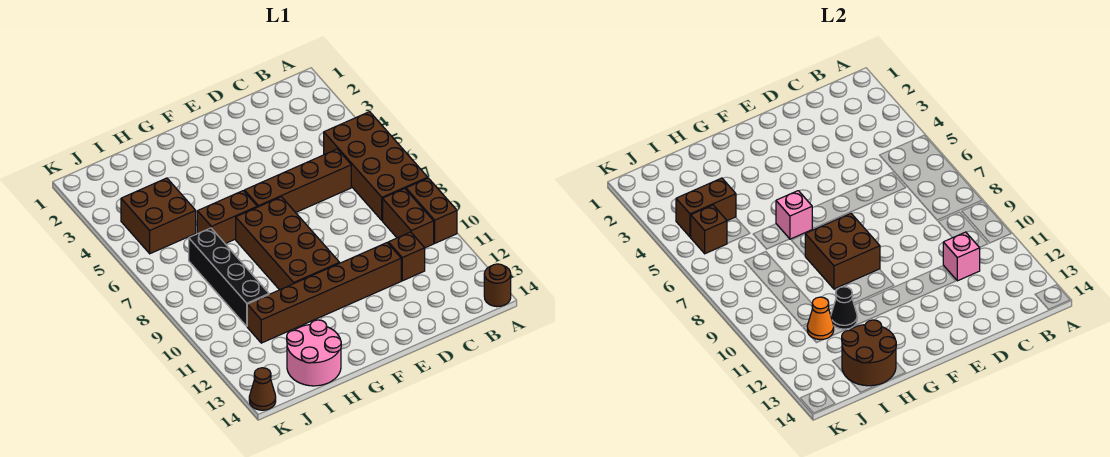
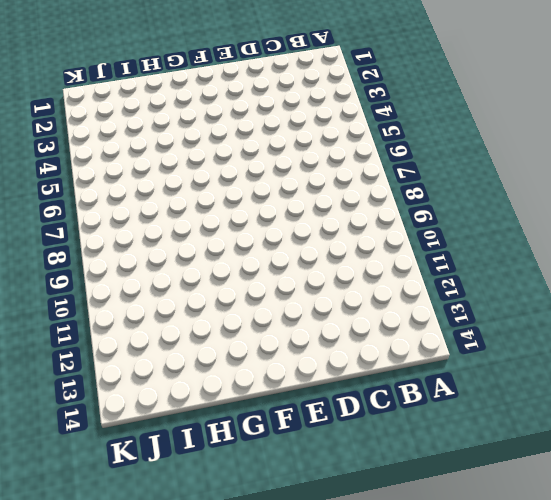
none -> brown brick A5:B8 level 1
none -> brown brick A9:A10 level 1
none -> brown round brick A14 level 1

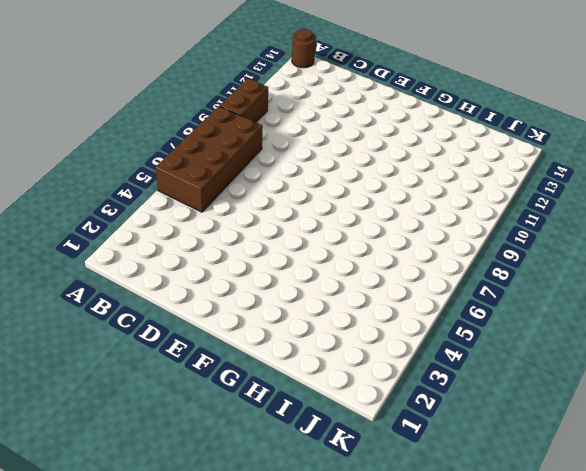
none -> brown brick B9:B10 level 1
none -> brown brick C6:F6 level 1
none -> brown brick C11 level 1

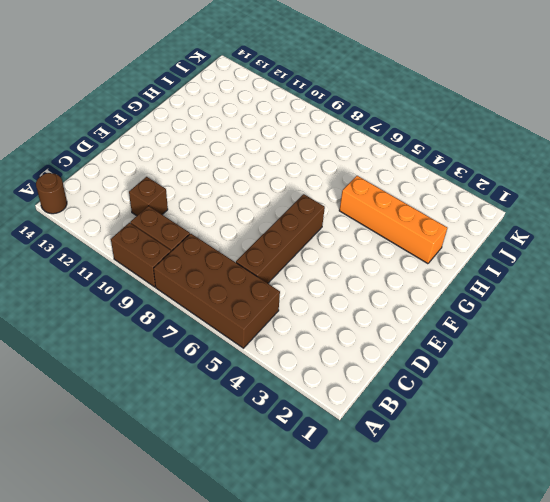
orange brick H2:H5 level 1 -> none
none -> brown brick D11:I11 level 1
none -> brown brick F7:G10 level 1
none -> brown brick G6:H6 level 1

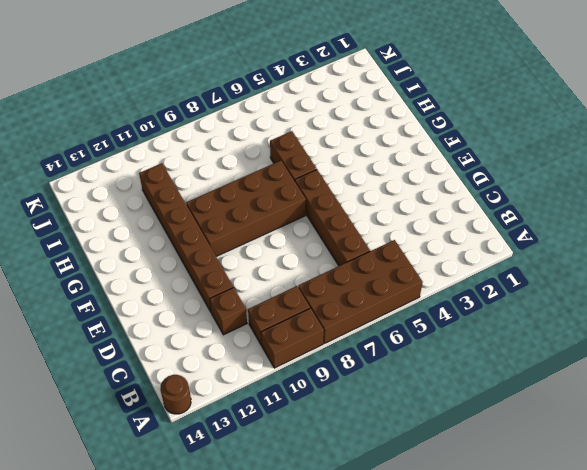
none -> pink round brick H13:I14 level 1
none -> brown brick I4:J5 level 1
none -> black brick I7:I10 level 1

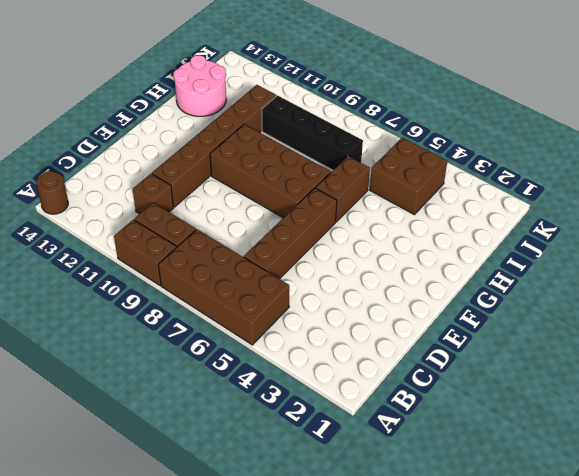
none -> brown cone K14 level 1
none -> pink brick C11 level 2
none -> brown brick F8:G9 level 2

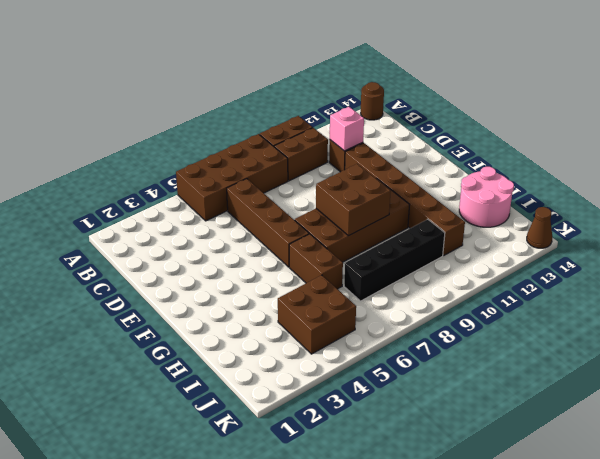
none -> pink brick G6 level 2
none -> black cone H11 level 2
none -> brown round brick H13:I14 level 2

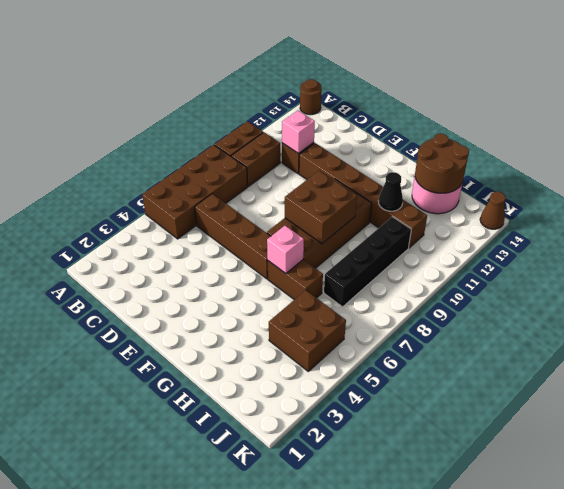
none -> brown brick I4:J4 level 2
none -> orange cone I11 level 2
none -> brown brick J5 level 2

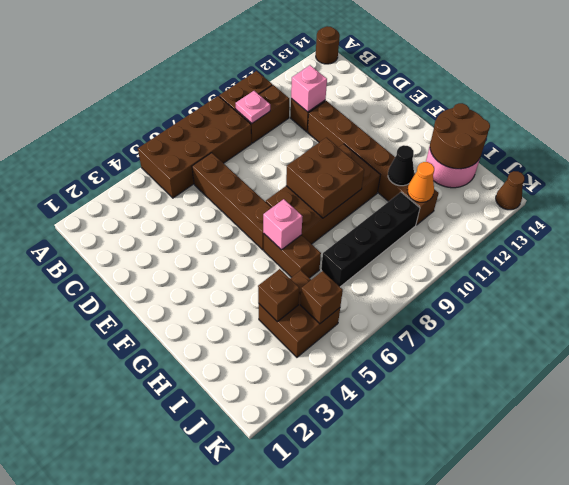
pink plate B9 level 2 -> none
brown brick I4 level 2 -> brown brick I4:J4 level 2

